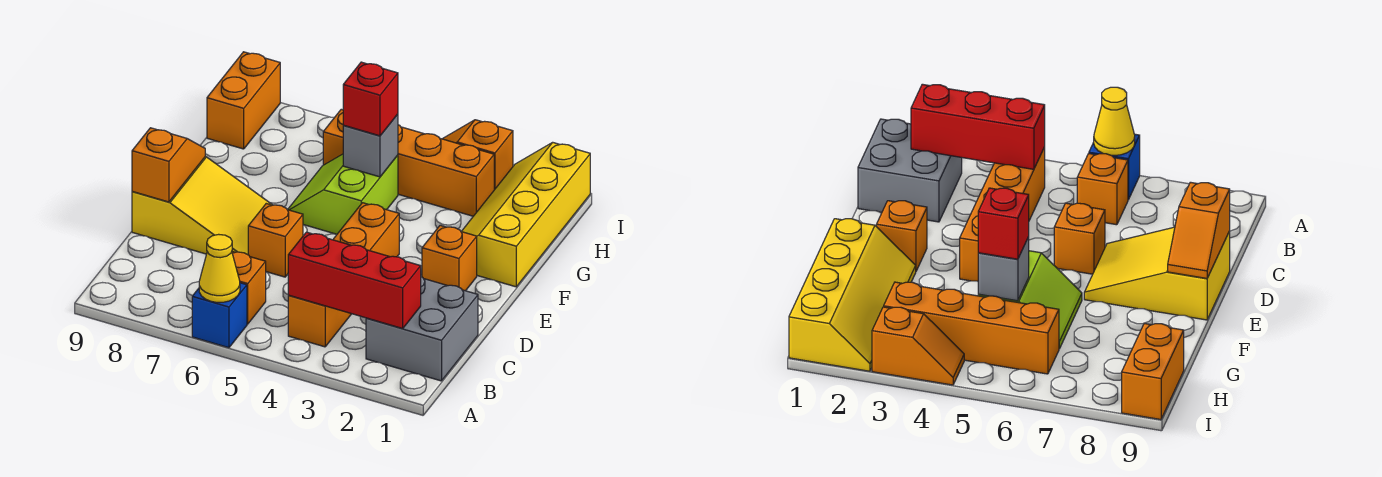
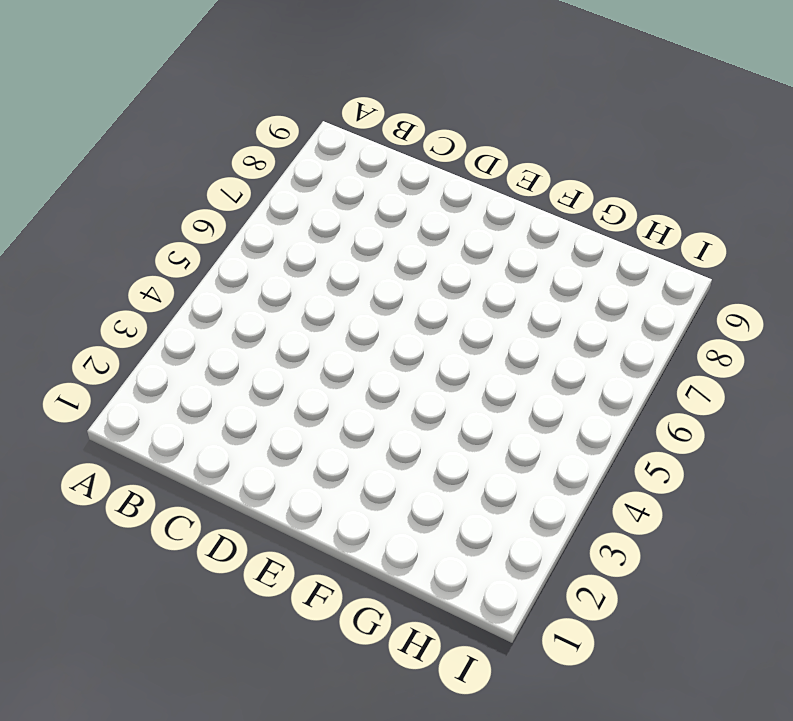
none -> blue brick A6 level 1
none -> grey brick B1:C2 level 1
none -> orange brick B4:E4 level 1

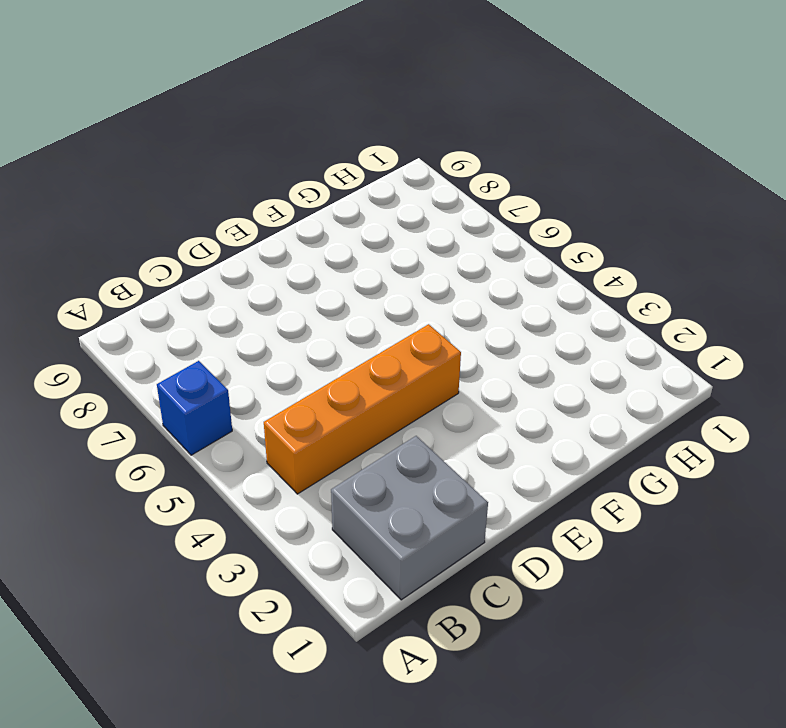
none -> orange brick B6 level 1
none -> orange brick D6 level 1
none -> yellow slope D7:E9 level 1 top 9

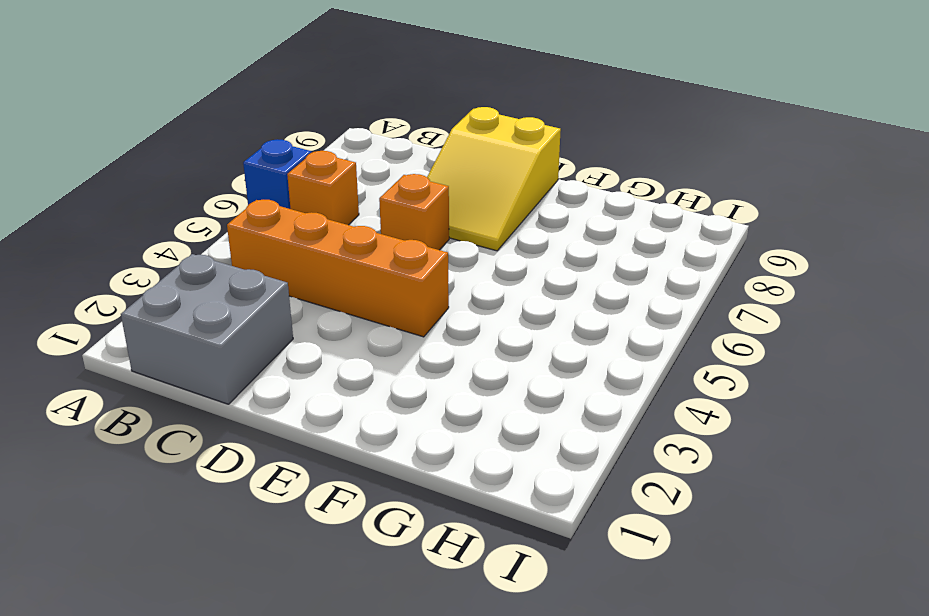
none -> orange brick E2 level 1
none -> yellow slope F1:I2 level 1 top 1
none -> lime slope F5:G6 level 1 top 5

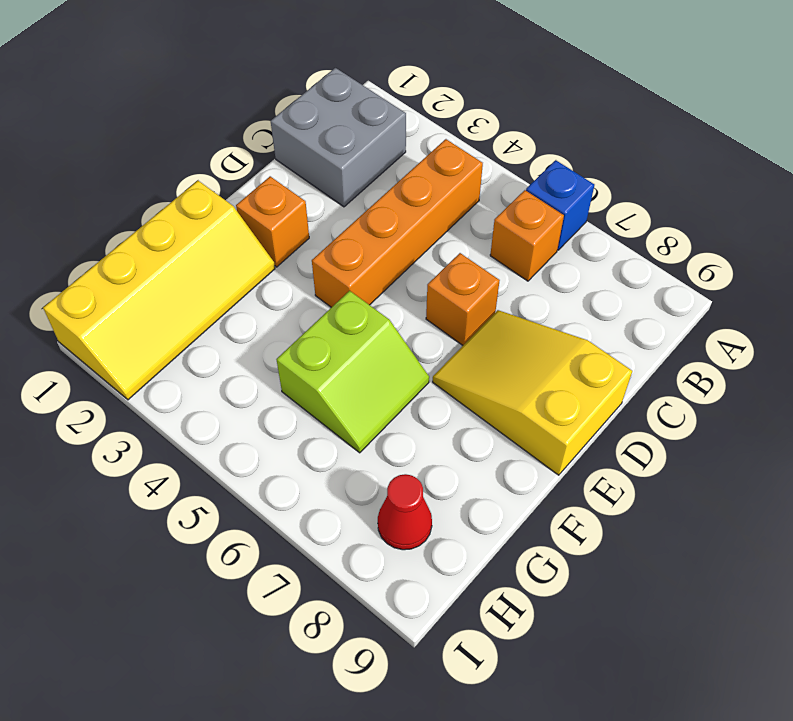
red cone H8 level 1 -> none
none -> orange brick H3:H6 level 1
none -> orange brick H9:I9 level 1
none -> orange slope I3:I4 level 1 top 3

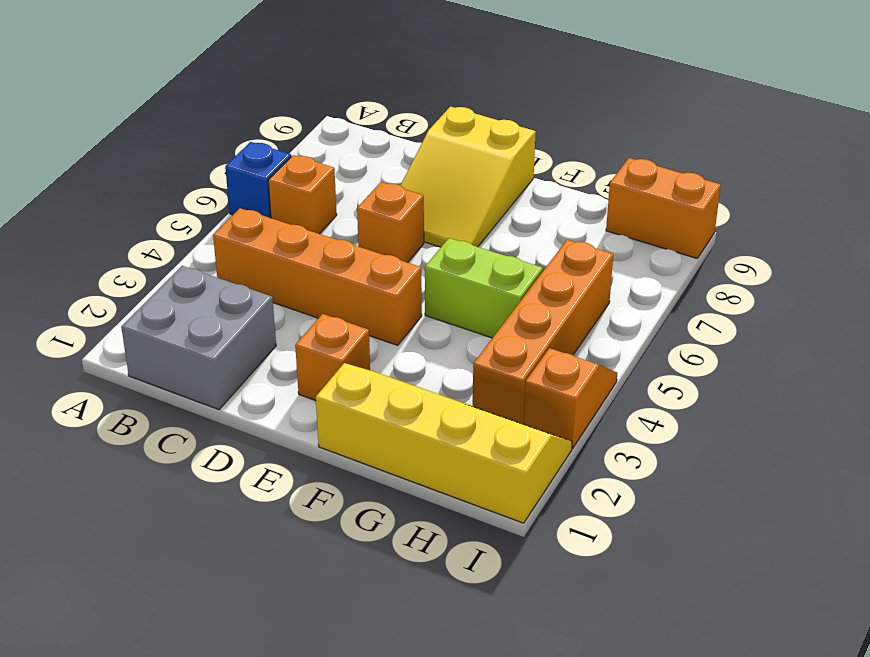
none -> yellow cone A6 level 2
none -> red brick B2:B4 level 2
none -> orange slope D9:E9 level 2 top D

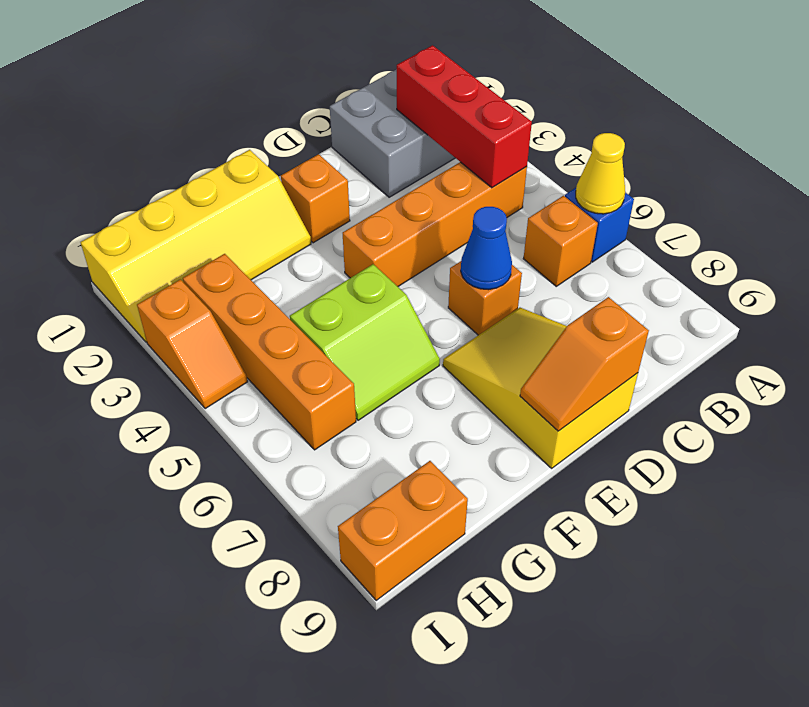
blue cone D6 level 2 -> none
none -> grey brick G5 level 2
none -> red brick G5 level 3

